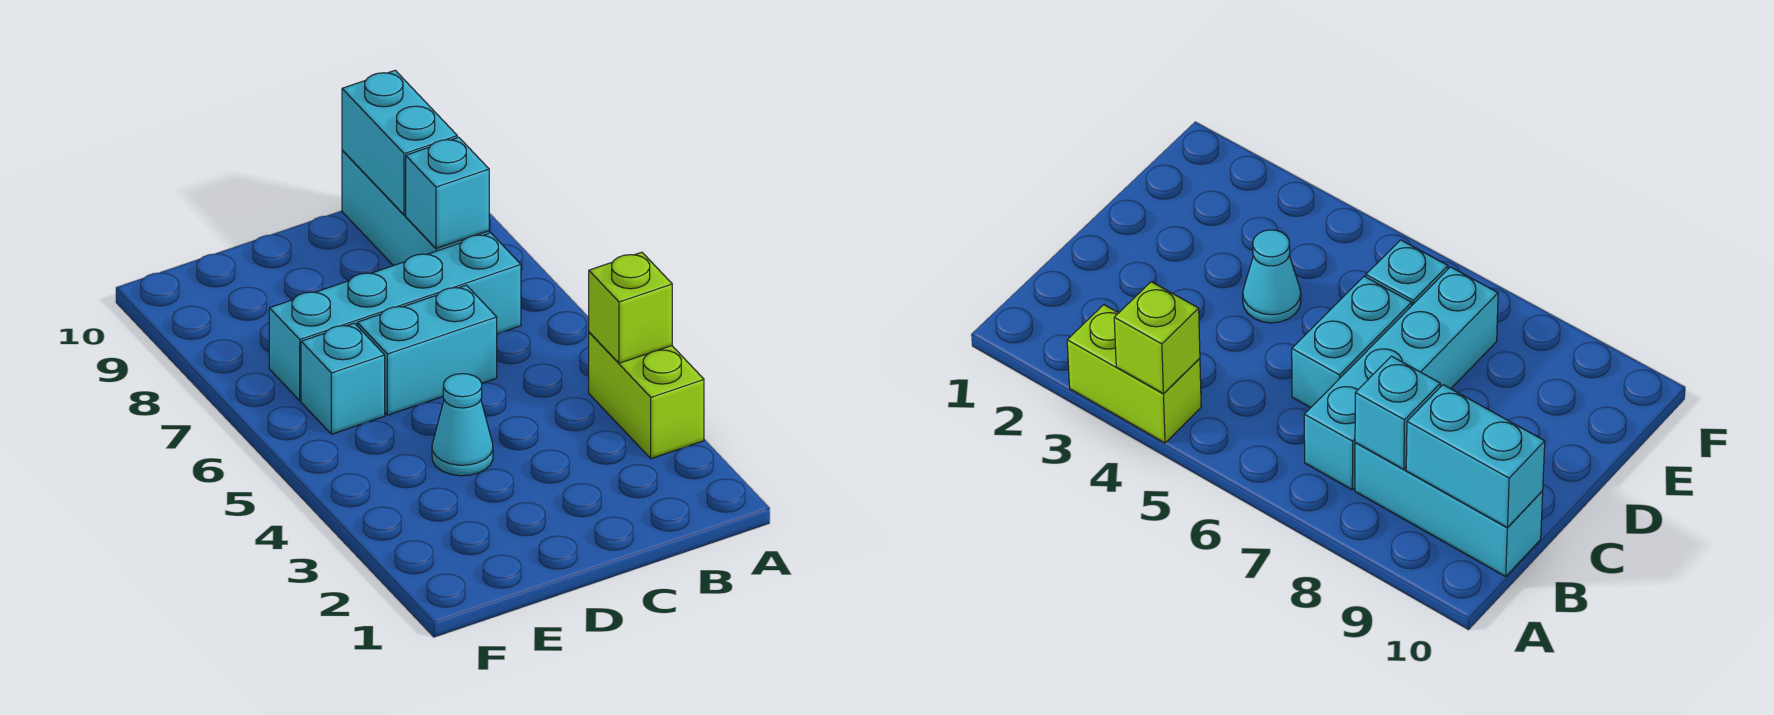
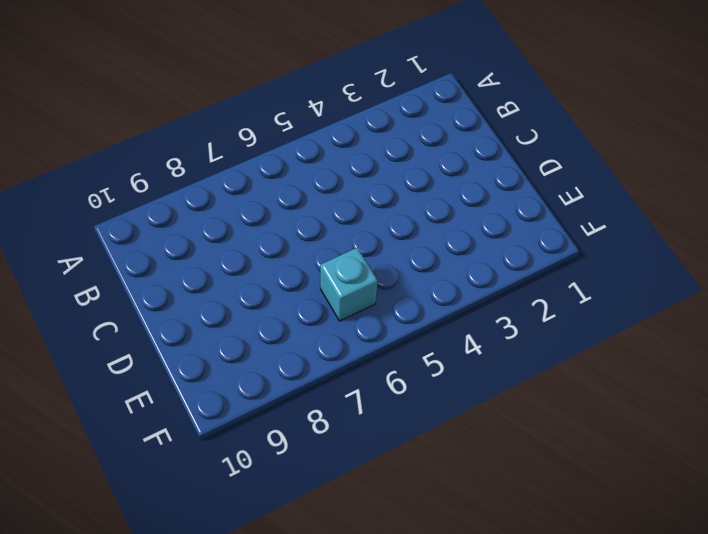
none -> lime brick A3:A4 level 1
none -> cyan brick B7:E7 level 1

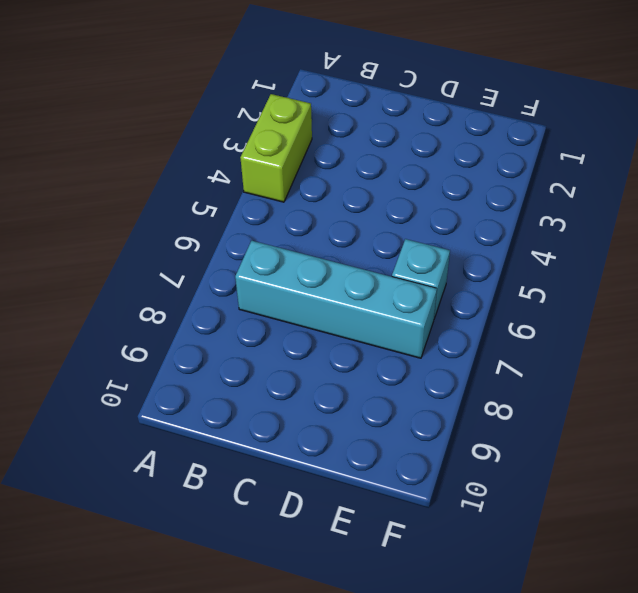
none -> cyan brick B8:B10 level 1
none -> cyan brick C6:D6 level 1

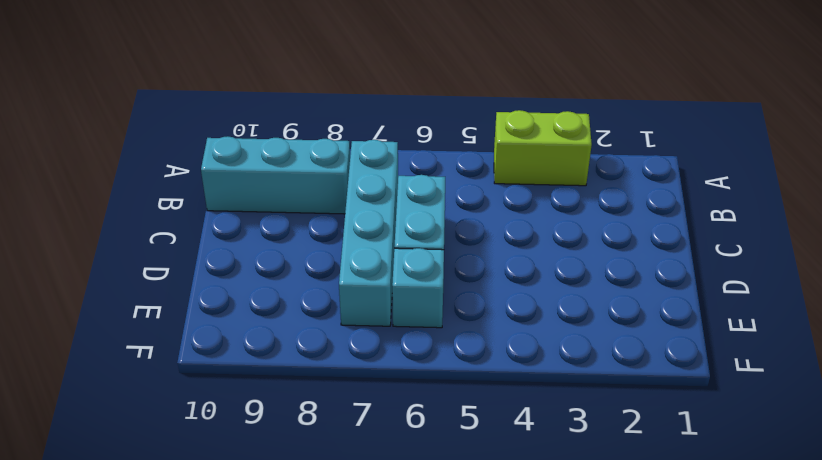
none -> cyan cone D4 level 1
none -> lime brick A4 level 2

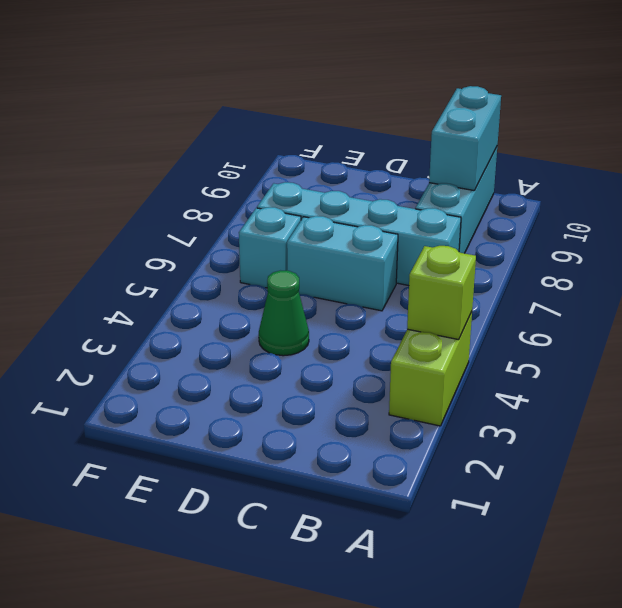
green cone D4 level 1 -> cyan cone D4 level 1
none -> cyan brick B8 level 2

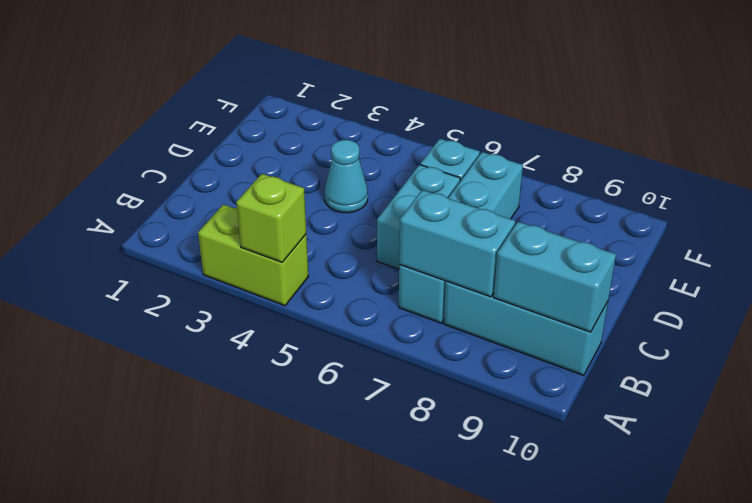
cyan brick B7:B8 level 2 -> cyan brick B8 level 2

